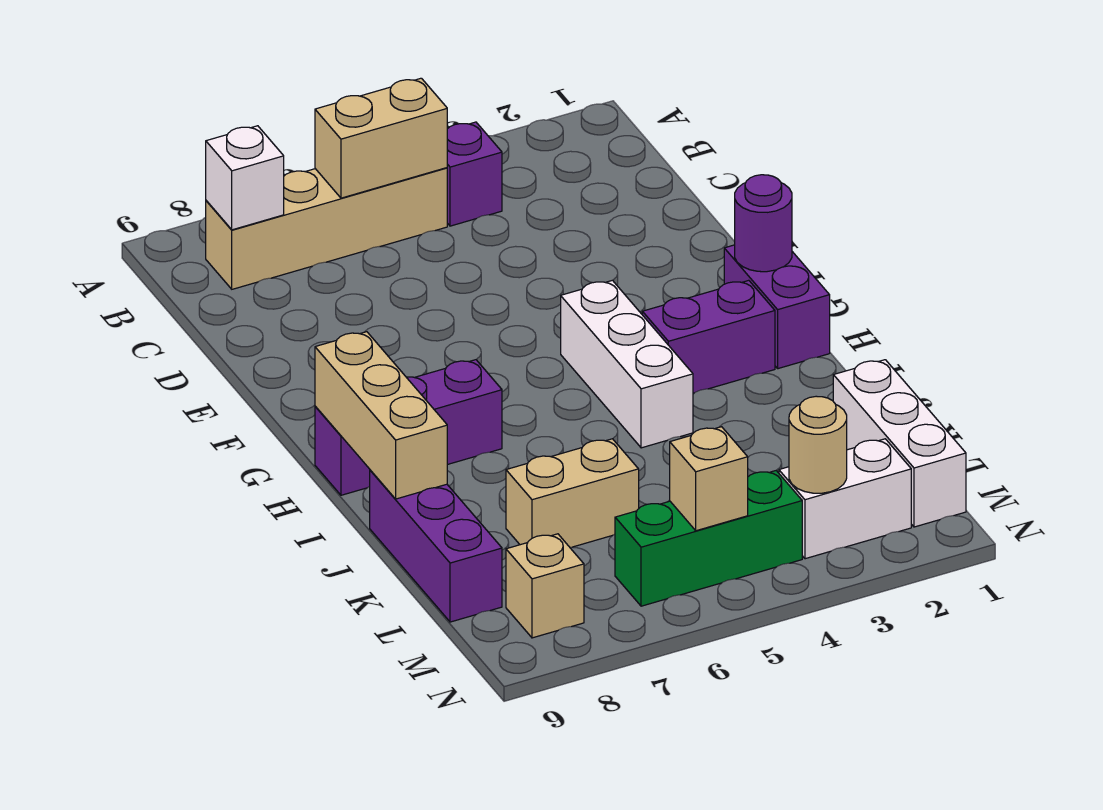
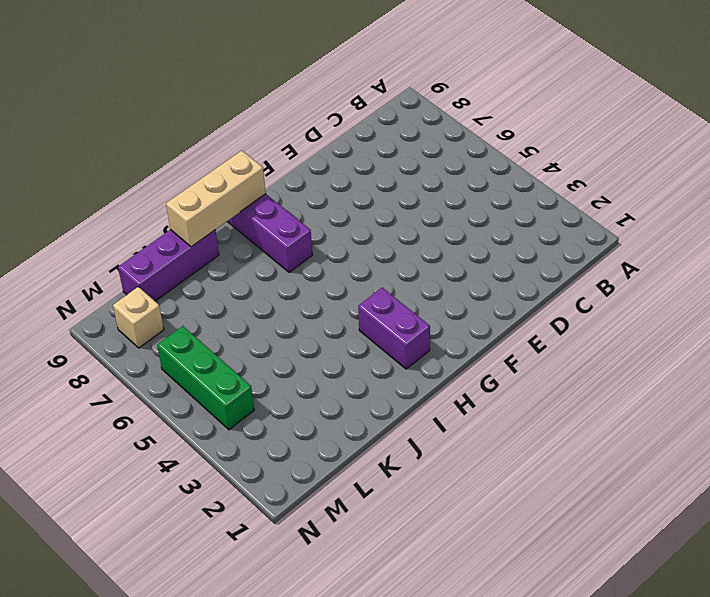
none -> purple brick B4 level 1
none -> tan brick B5:B8 level 1
none -> purple brick G1:H1 level 1

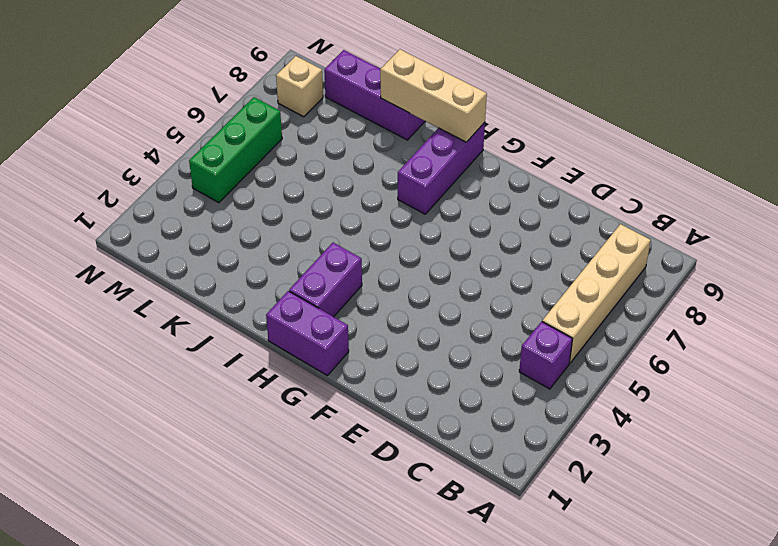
none -> white brick G4:I4 level 1
none -> white brick K1:M1 level 1
none -> tan brick K6:K7 level 1

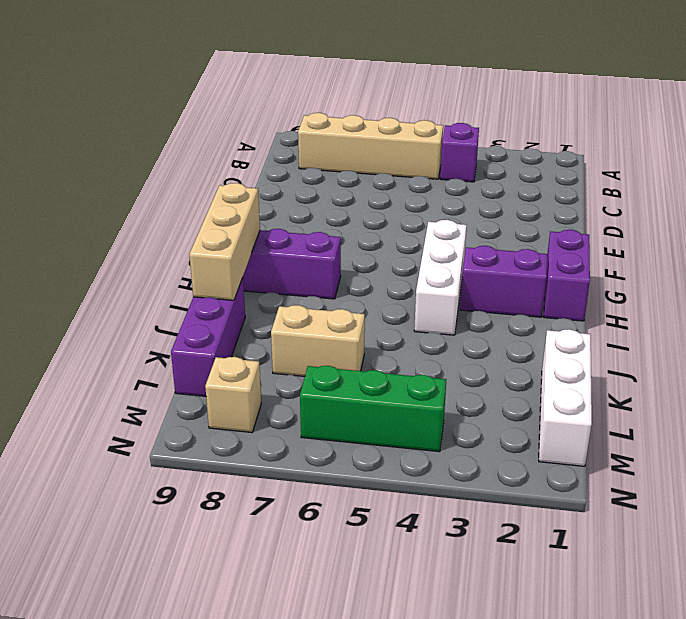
none -> white brick M2:M3 level 1
none -> tan brick B5:B6 level 2
none -> white brick B8 level 2

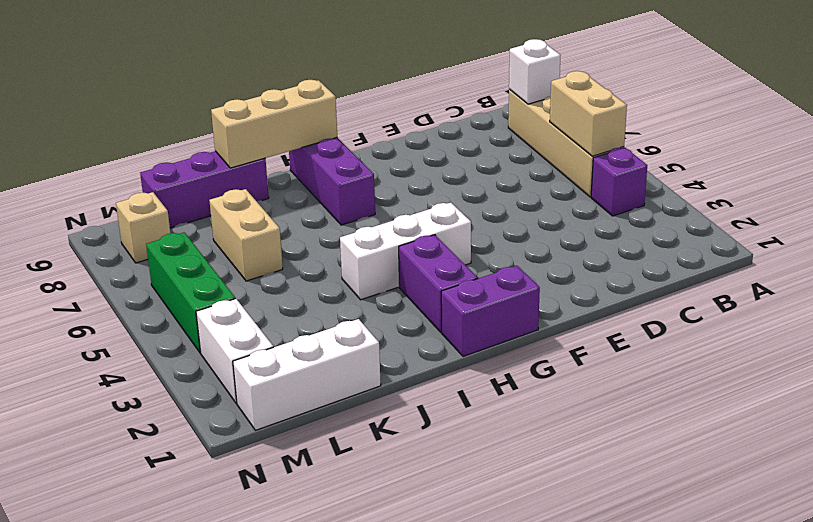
none -> purple round brick G1 level 2
none -> tan round brick M3 level 2
none -> tan brick M5 level 2

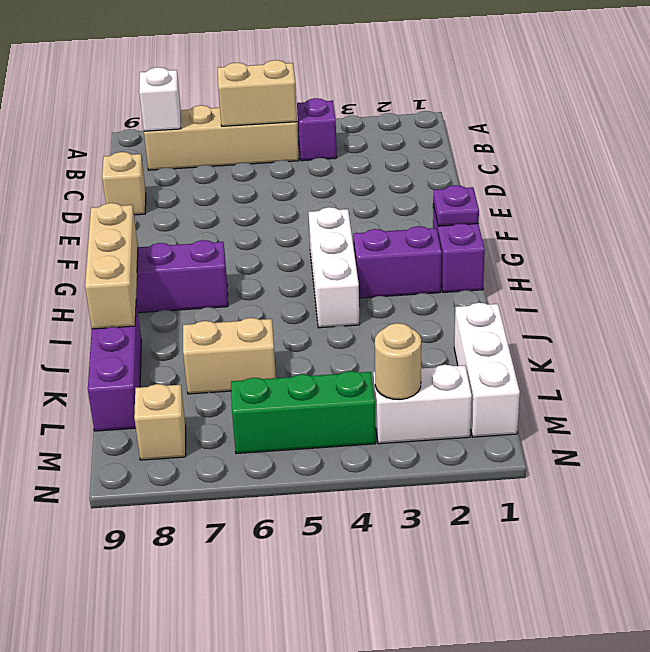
tan brick D9 level 1 -> tan brick M5 level 2
purple plate G1 level 2 -> purple round brick G1 level 2

